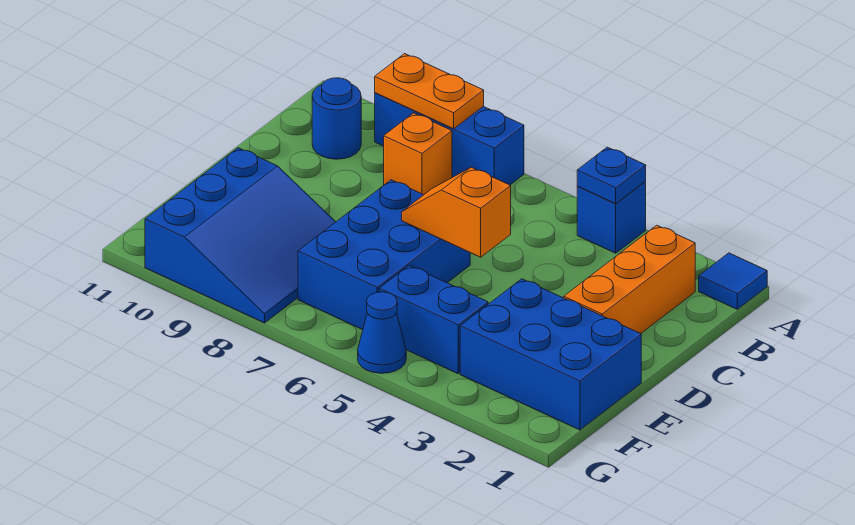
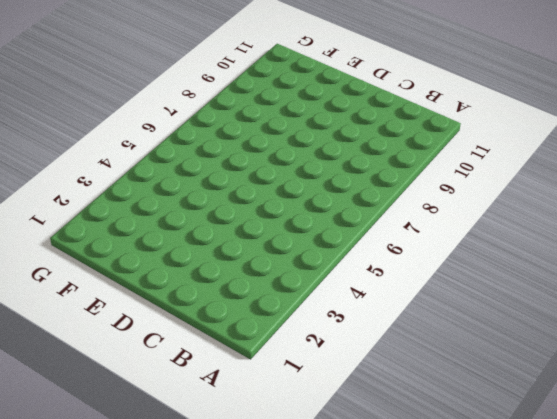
none -> blue tile A1 level 1
none -> blue brick A4 level 1
none -> blue brick A7:A9 level 1

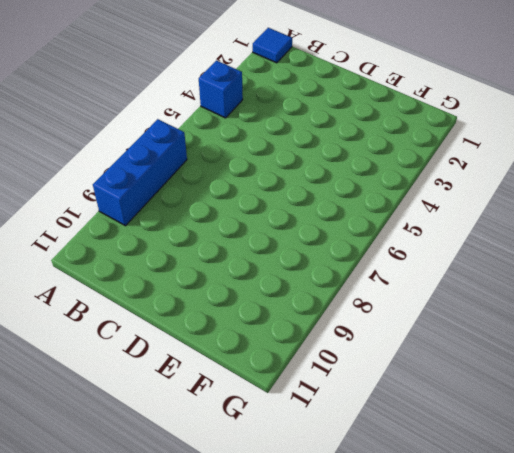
none -> orange brick B2:D2 level 1
none -> orange brick B8 level 1
none -> blue round brick B10 level 1

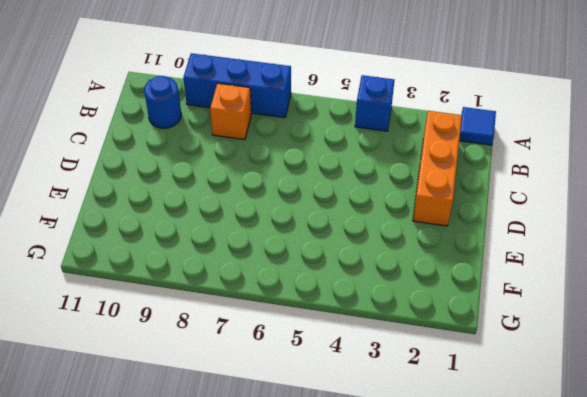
none -> blue brick D6:F7 level 1
none -> blue brick E1:F3 level 1
none -> blue slope E8:G10 level 1 top 10

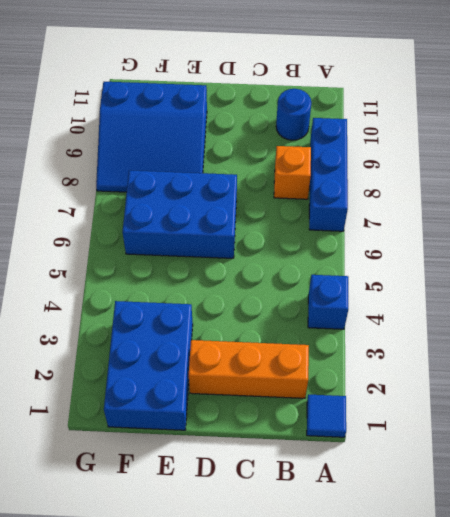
none -> blue brick F4:F5 level 1
none -> blue cone G5 level 1
none -> blue plate A4 level 2

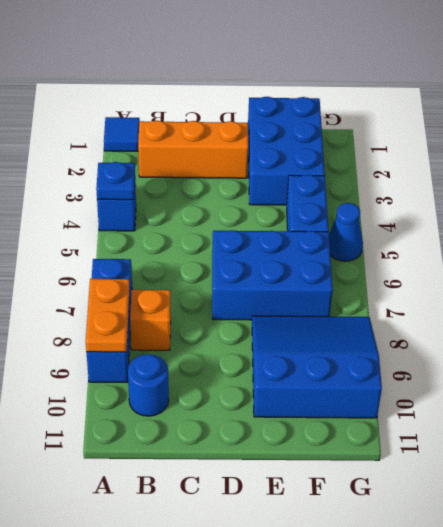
none -> orange slope D5:D6 level 2 top 5

